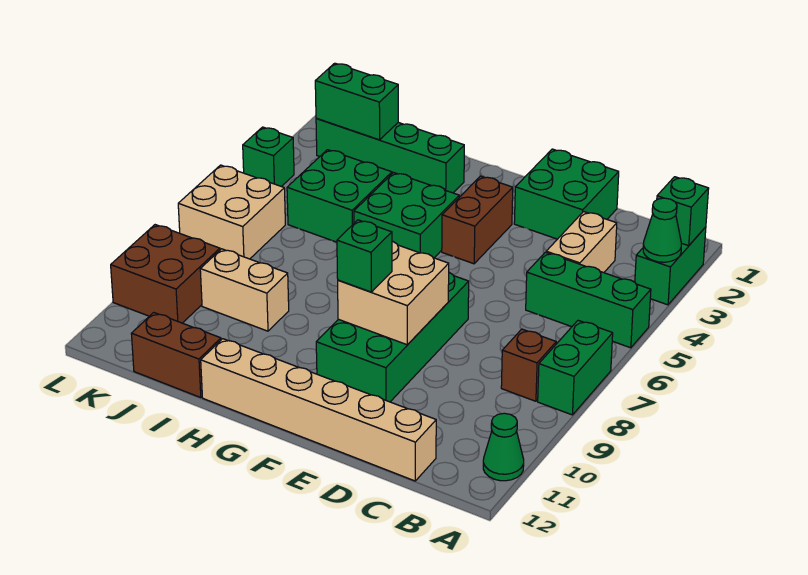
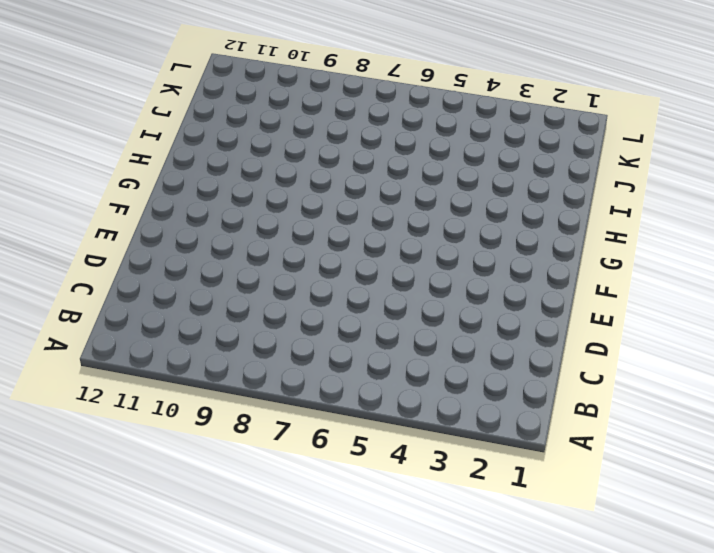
none -> green brick A2:A3 level 1
none -> green brick A5:C5 level 1
none -> green brick A7:A8 level 1

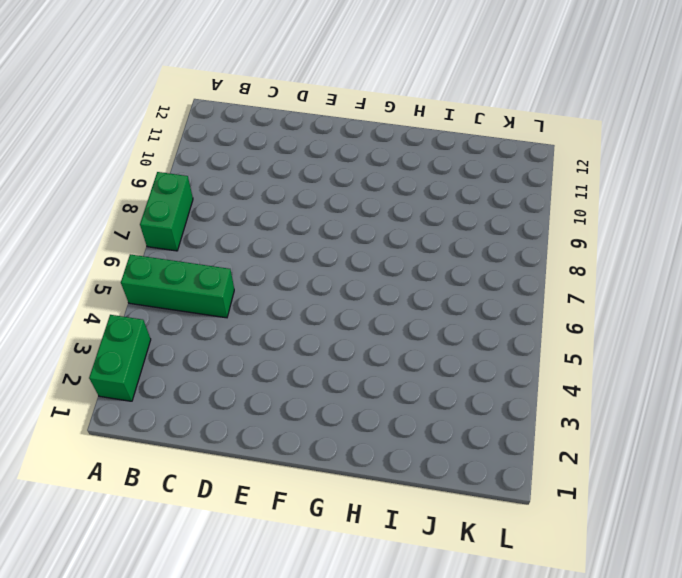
none -> green cone A11 level 1
none -> brown brick B8 level 1
none -> tan brick C3:C4 level 1

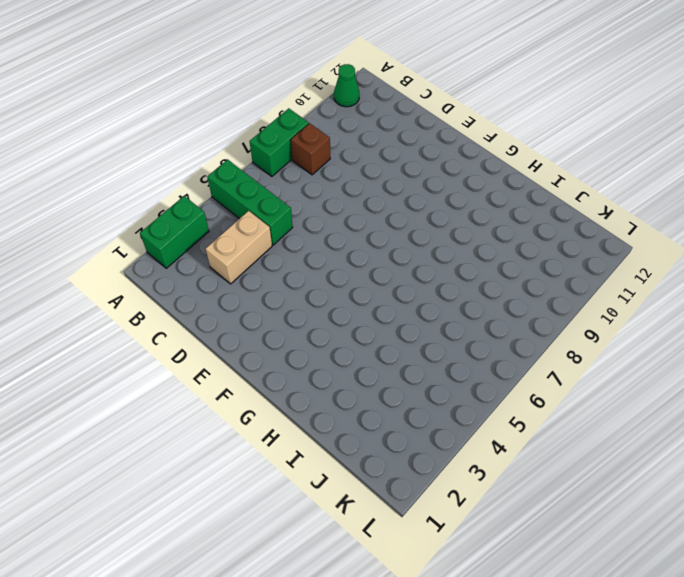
none -> tan brick C12:H12 level 1
none -> green brick D1:E2 level 1
none -> green brick E7:F10 level 1

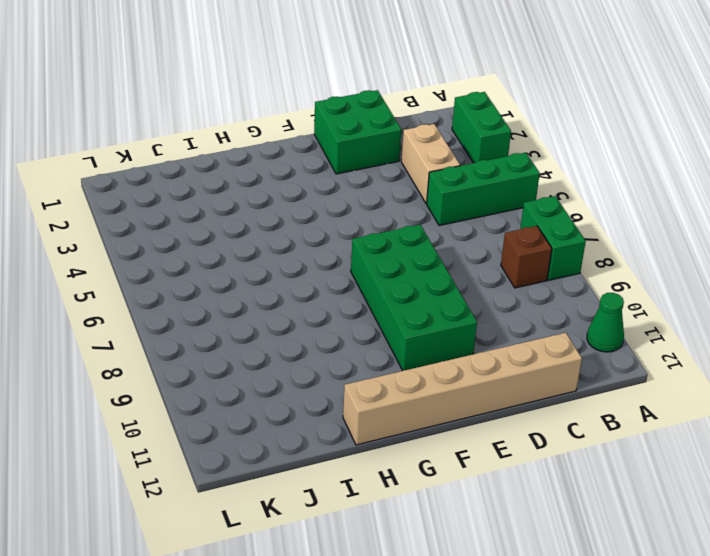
none -> brown brick F3:F4 level 1
none -> green brick G4:H5 level 1
none -> green brick H2:K2 level 1

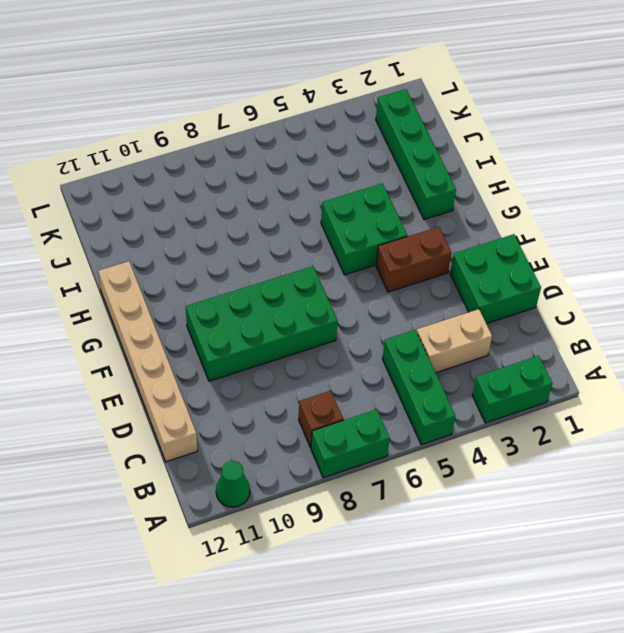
none -> green brick I4:J5 level 1
none -> tan brick I9:J9 level 1
none -> brown brick I12:J12 level 1

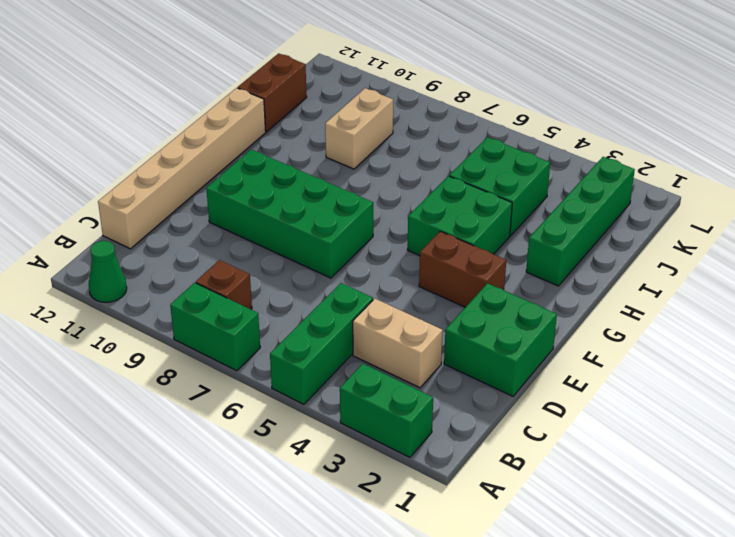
none -> tan brick K6:L7 level 1
none -> brown brick K9:L10 level 1
none -> green brick L4 level 1

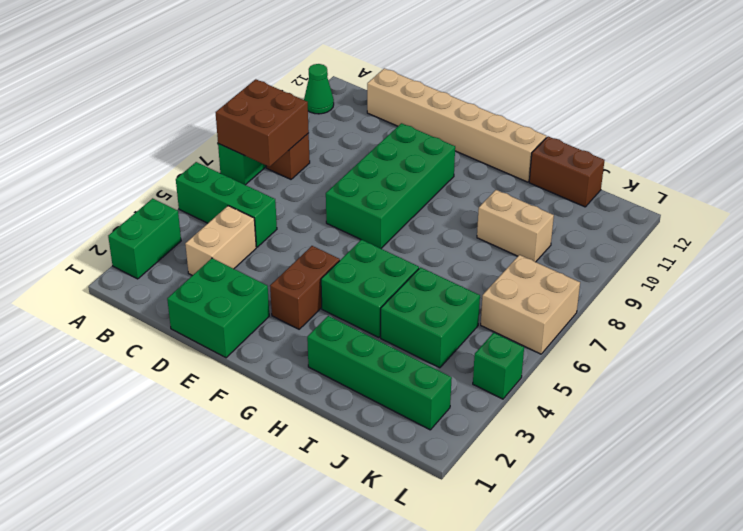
brown brick A7:B8 level 2 -> brown brick K9:L10 level 1
none -> green brick A2 level 2
none -> green cone A3 level 2
none -> tan brick E8:F9 level 2

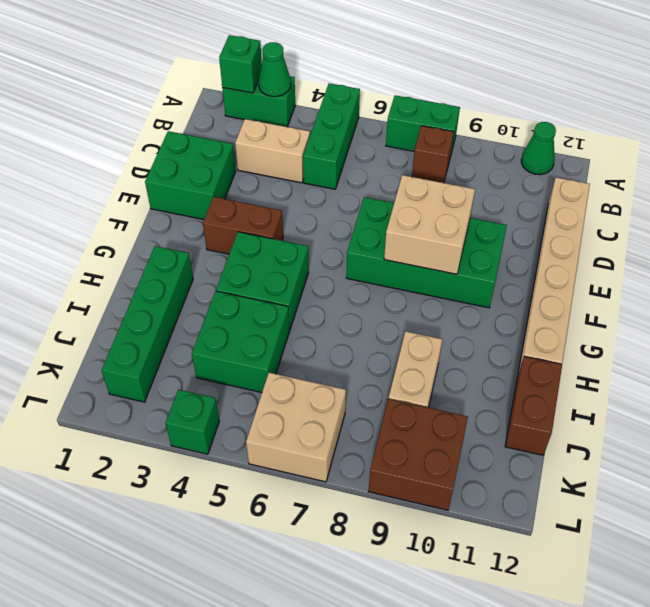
none -> green brick J2:K2 level 2
none -> green brick F9 level 3

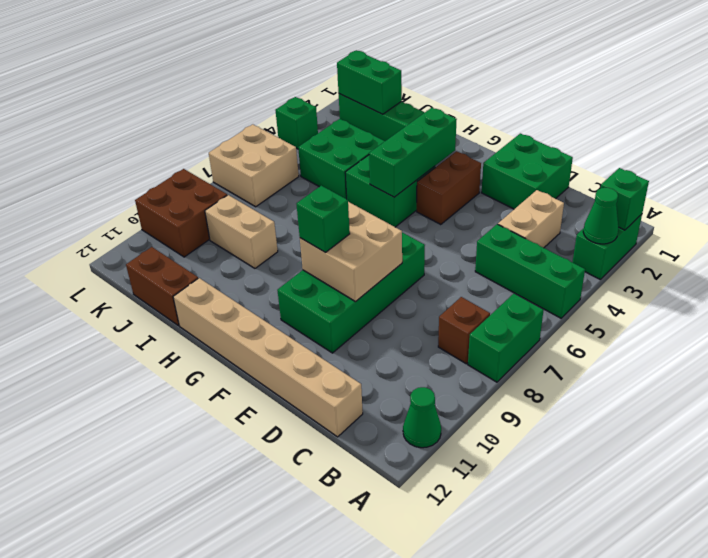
green brick G3:G5 level 2 -> none

